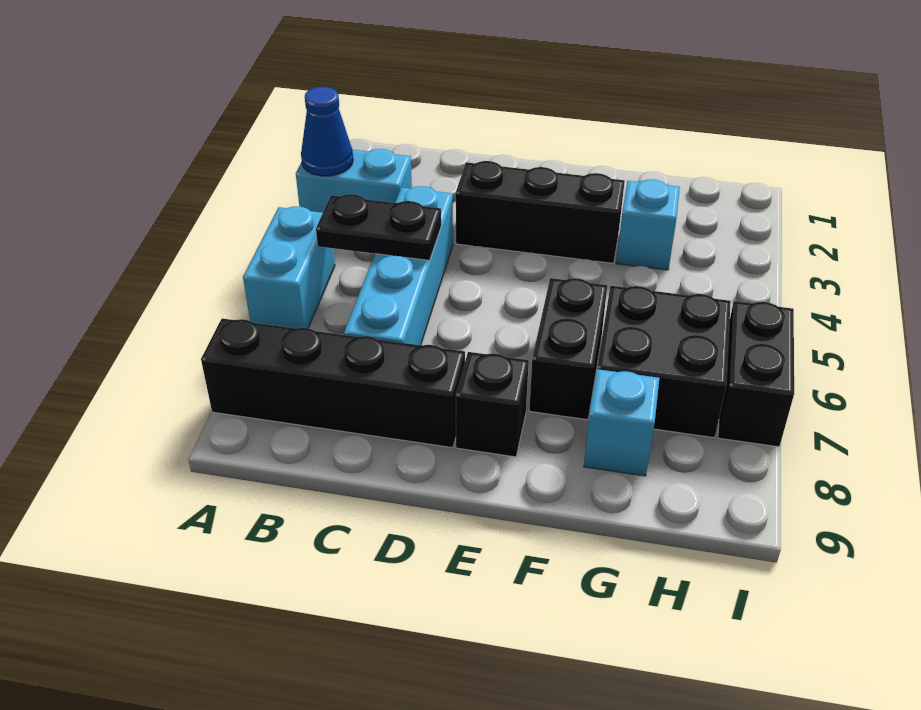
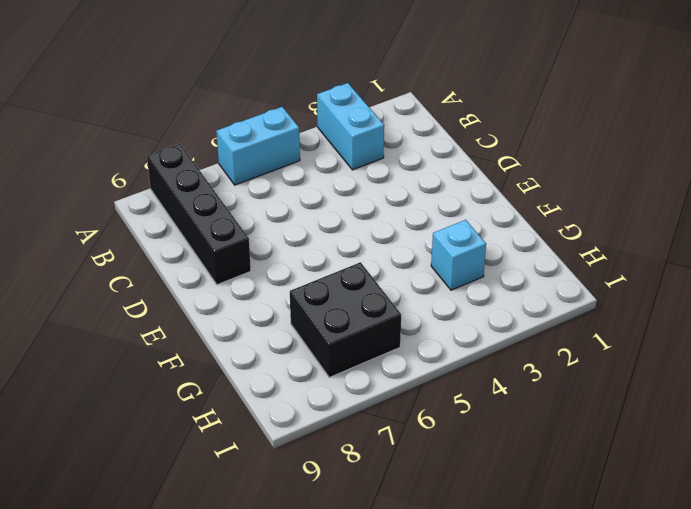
none -> cyan brick C4:C7 level 1
none -> black brick D3:F3 level 1
none -> black brick E8 level 1

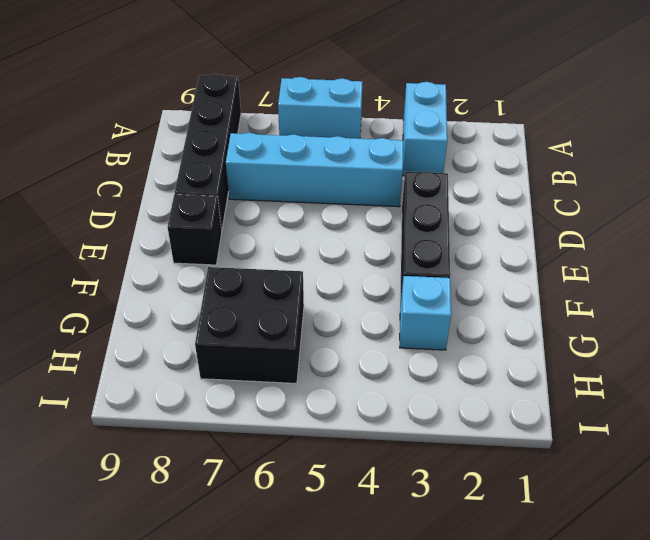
none -> black brick F6:F7 level 1
none -> cyan brick G8 level 1
none -> black brick I6:I7 level 1

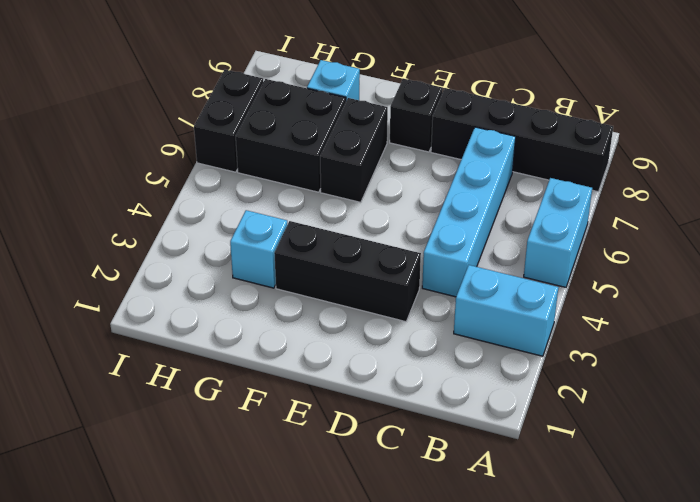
none -> blue cone A3 level 2
none -> black plate B5:C5 level 2

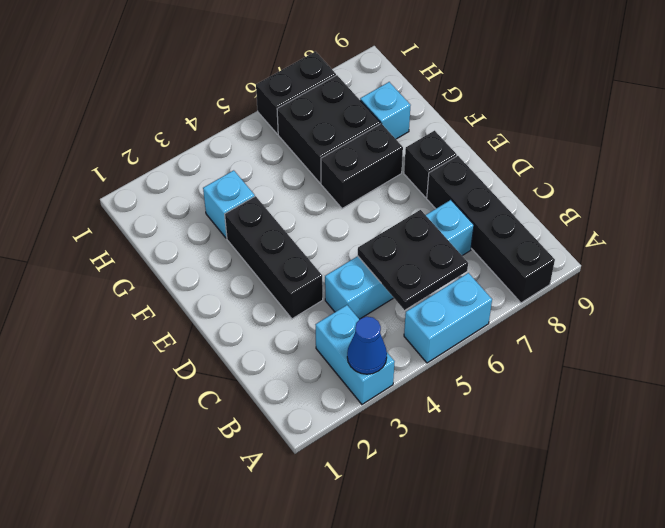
black plate B5:C6 level 2 -> black plate B5:C5 level 2

